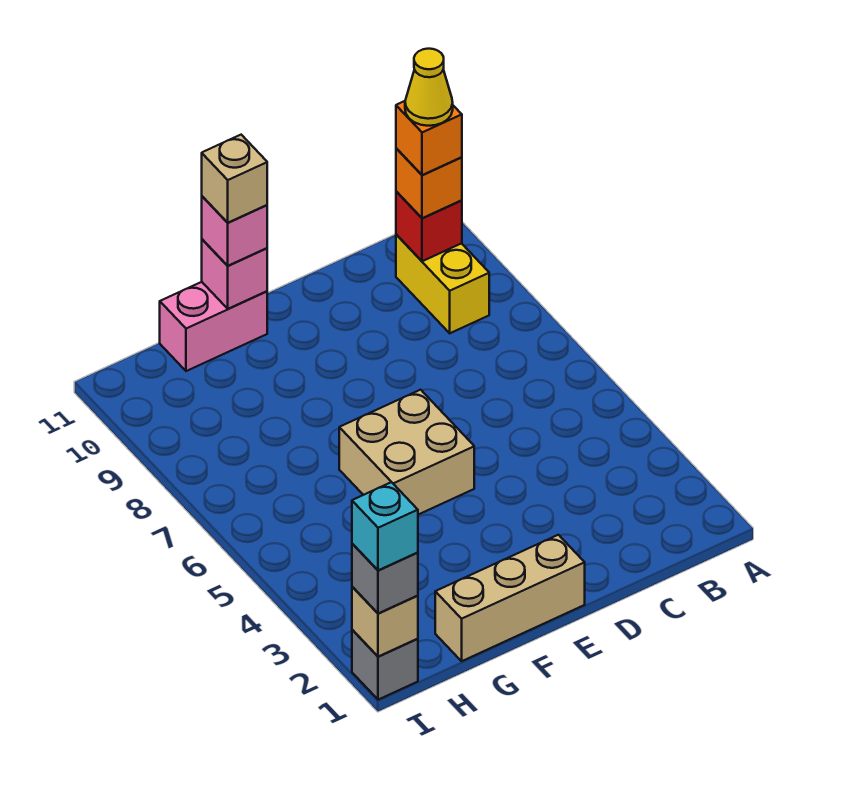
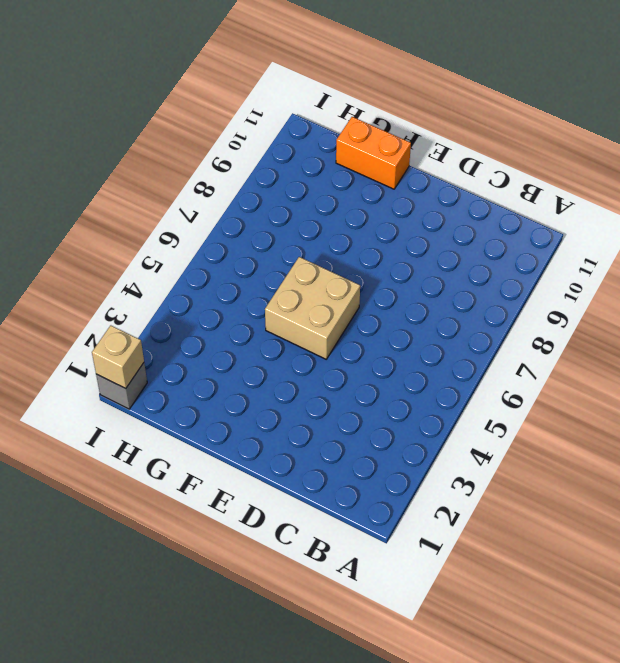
orange brick F11:G11 level 1 -> pink brick F11:G11 level 1
none -> yellow brick B9:B10 level 1
none -> tan brick E1:G1 level 1
none -> red brick B10 level 2

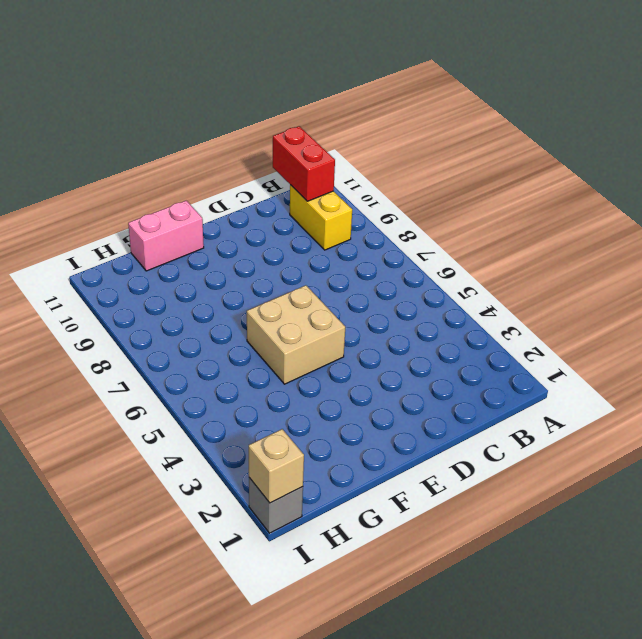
red brick B10:B11 level 2 -> red brick B10 level 2
none -> tan brick E1:G1 level 1
none -> pink brick F11 level 2
none -> orange brick B10 level 3

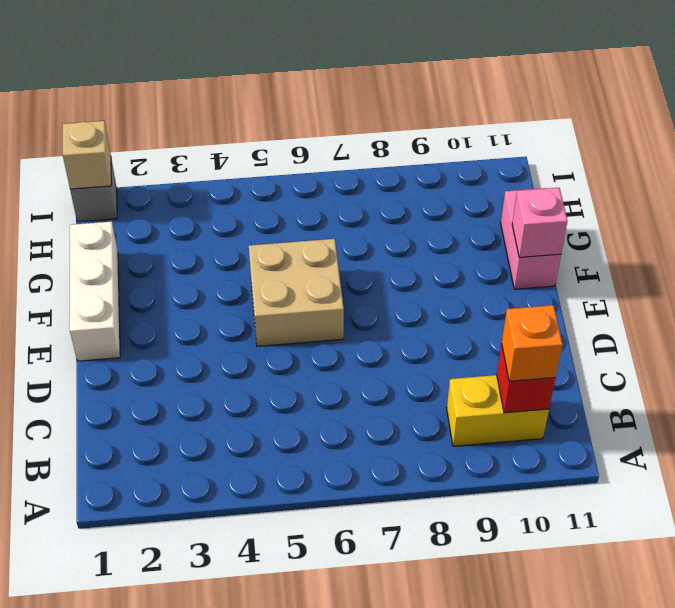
white brick E1:G1 level 1 -> tan brick E1:G1 level 1
none -> pink brick F11 level 3
none -> grey brick I1 level 3
none -> orange brick B10 level 4

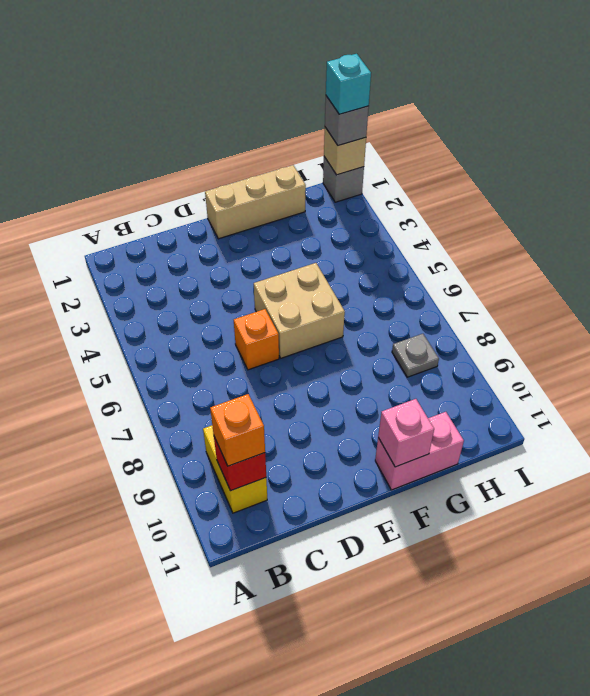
orange brick D6 level 1 -> orange brick B10 level 4
grey plate H8 level 1 -> none
none -> pink brick F11 level 3
none -> tan brick F11 level 4
none -> yellow cone B10 level 5

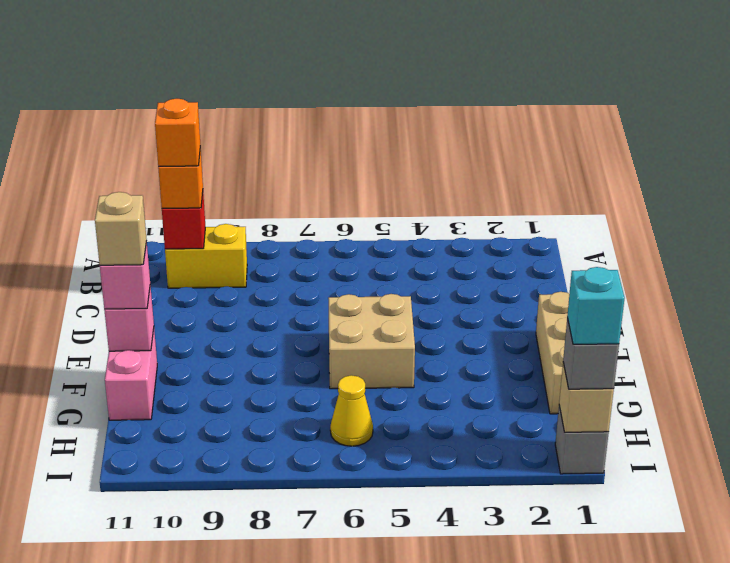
yellow cone H6 level 1 -> yellow cone B10 level 5

